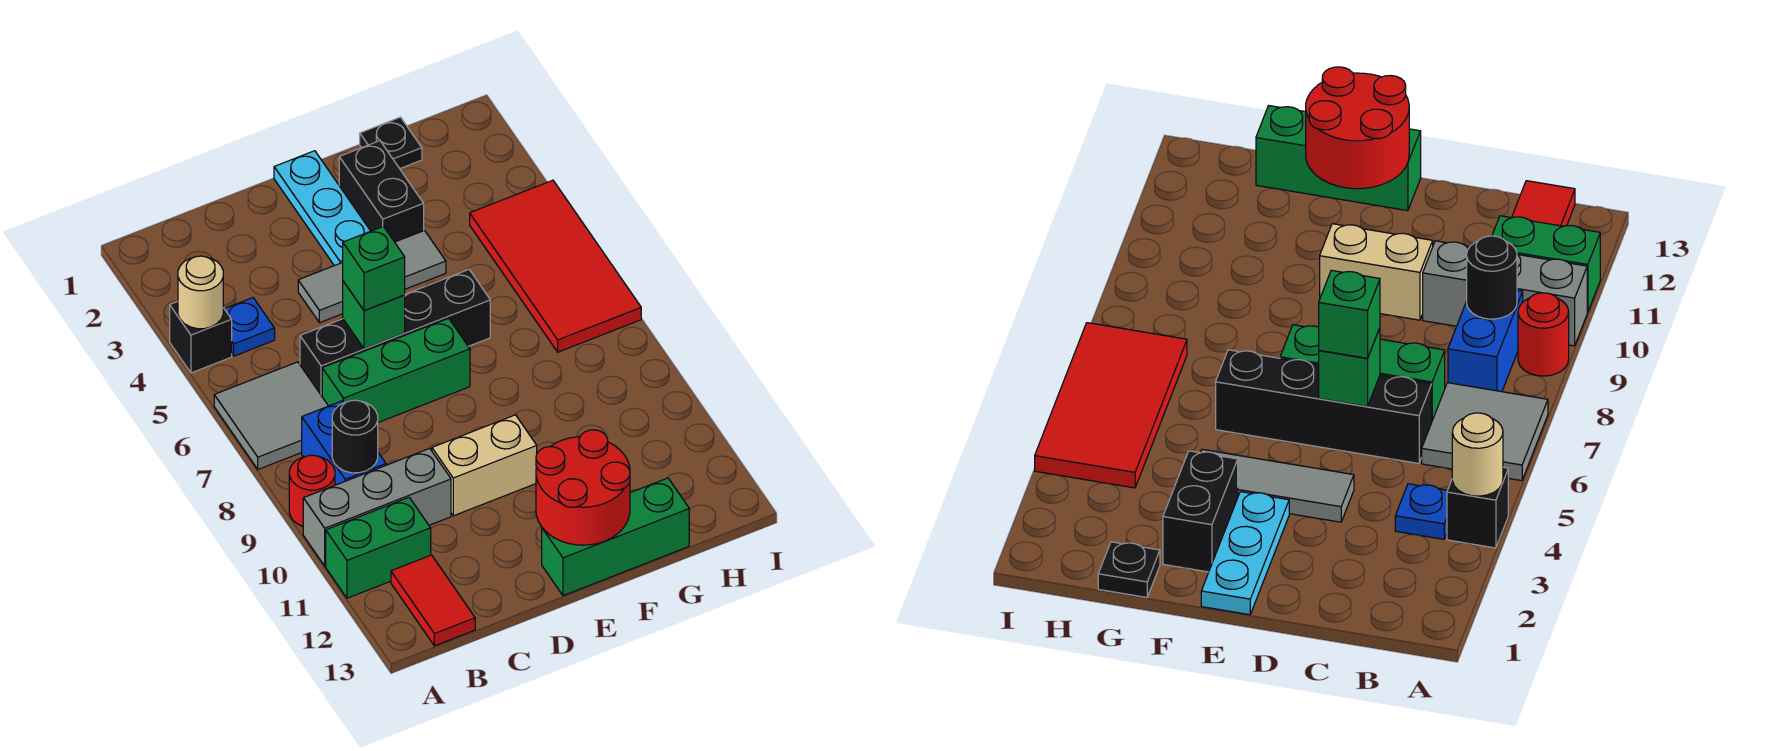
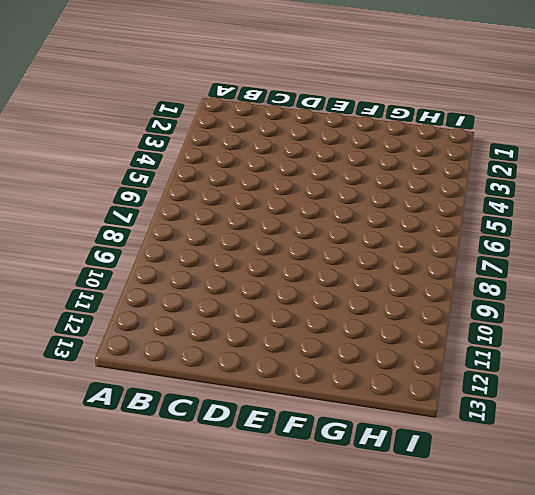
none -> black brick A4 level 1
none -> grey tile A6:B7 level 1
none -> red round brick A9 level 1

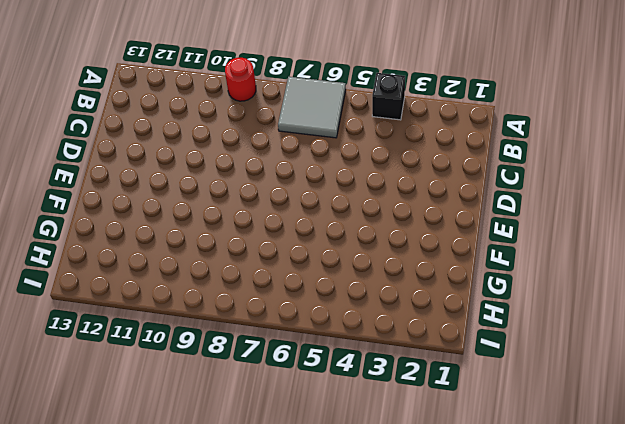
none -> grey brick A10:C10 level 1
none -> green brick A11:B11 level 1
none -> blue plate B4 level 1

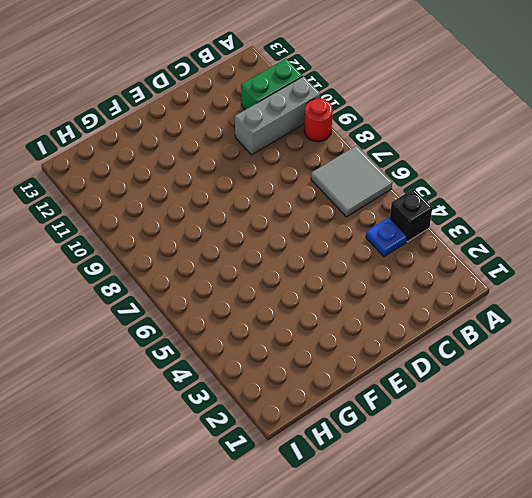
none -> blue brick B8:B9 level 1
none -> red tile B12:B13 level 1
none -> black brick C6:F6 level 1

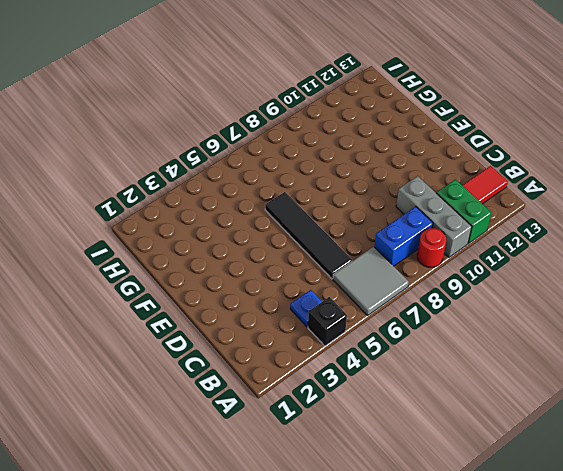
black tile C6:F6 level 1 -> black brick C6:F6 level 1
none -> green brick C7:E7 level 1
none -> grey tile D4:F4 level 1
none -> tan brick D10:E10 level 1

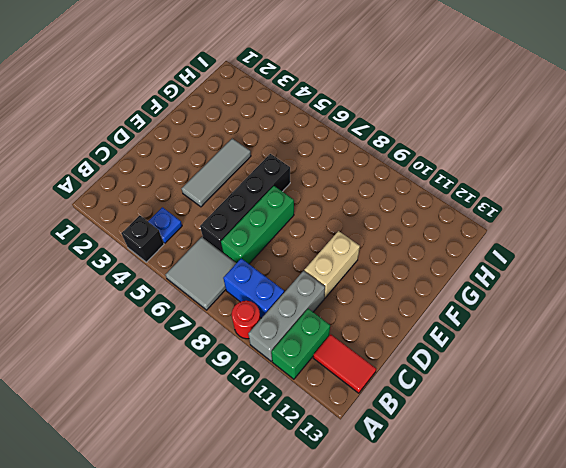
none -> cyan plate E1:E3 level 1
none -> green brick E13:G13 level 1
none -> black brick F2:F3 level 1

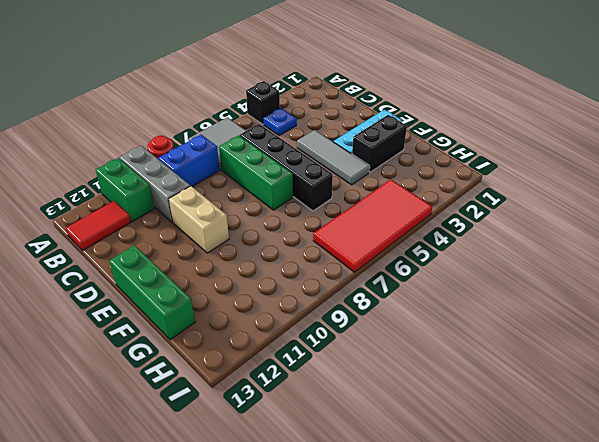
none -> black plate G1 level 1
none -> tan round brick A4 level 2
none -> black round brick B9 level 2

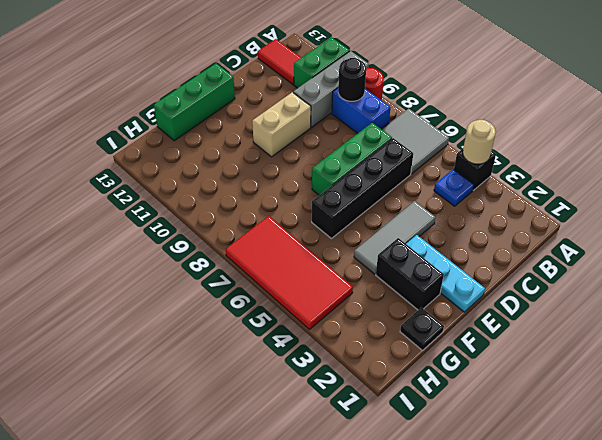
none -> green brick D6 level 2
none -> red round brick E12:F13 level 2
none -> green brick D6 level 3

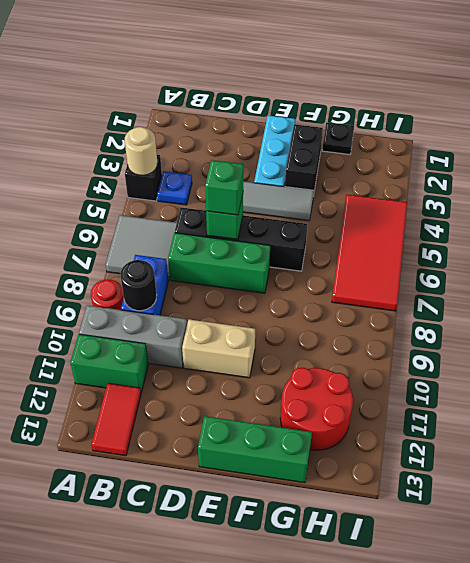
red round brick G11:H12 level 1 -> red round brick E12:F13 level 2

